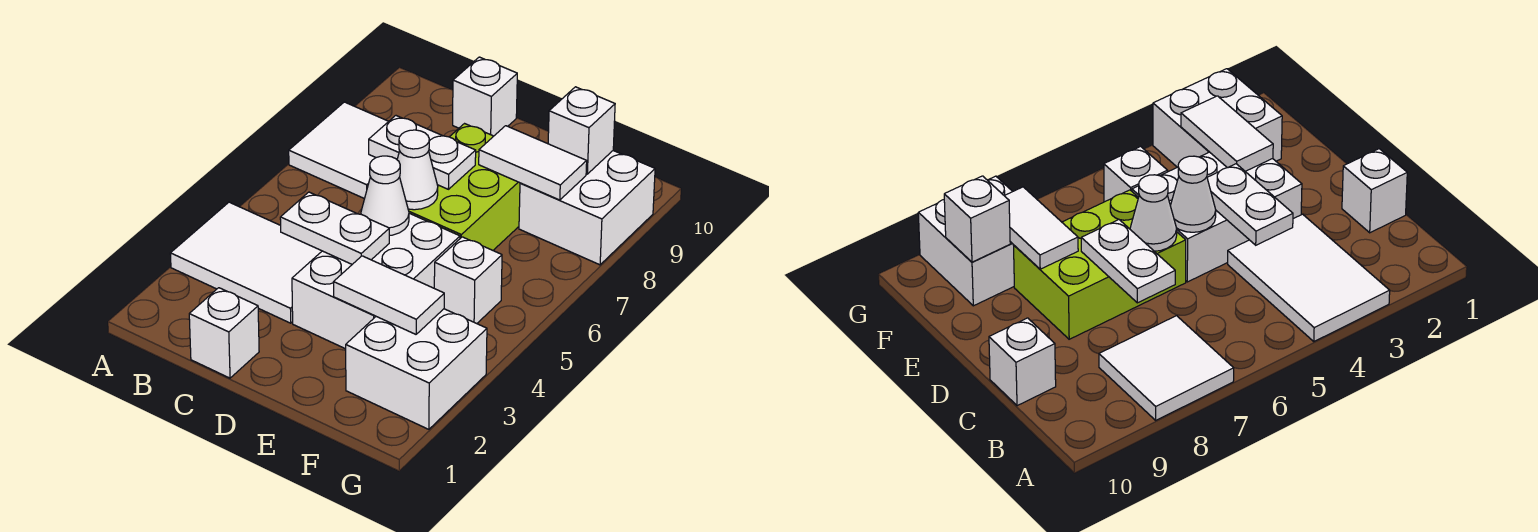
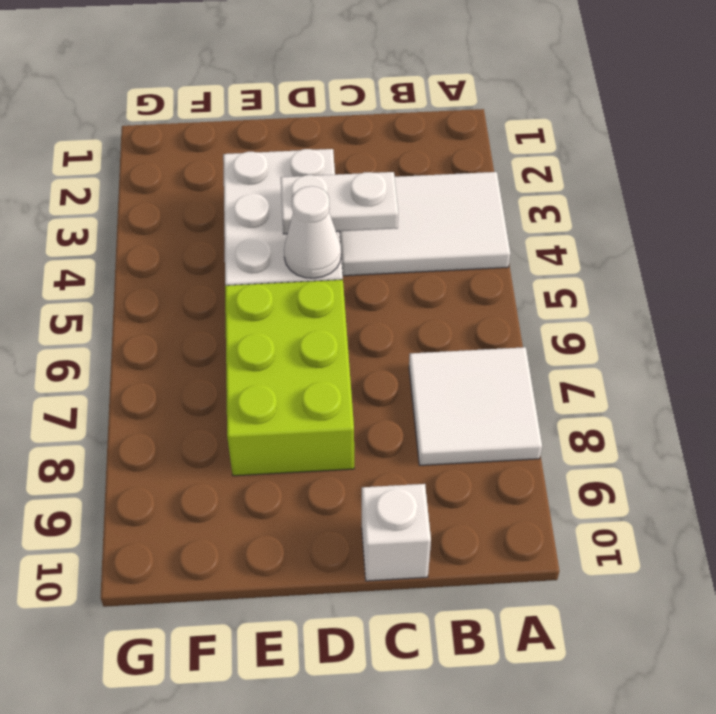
none -> white brick C1 level 1
none -> white brick F2:G3 level 1
none -> white brick F5 level 1

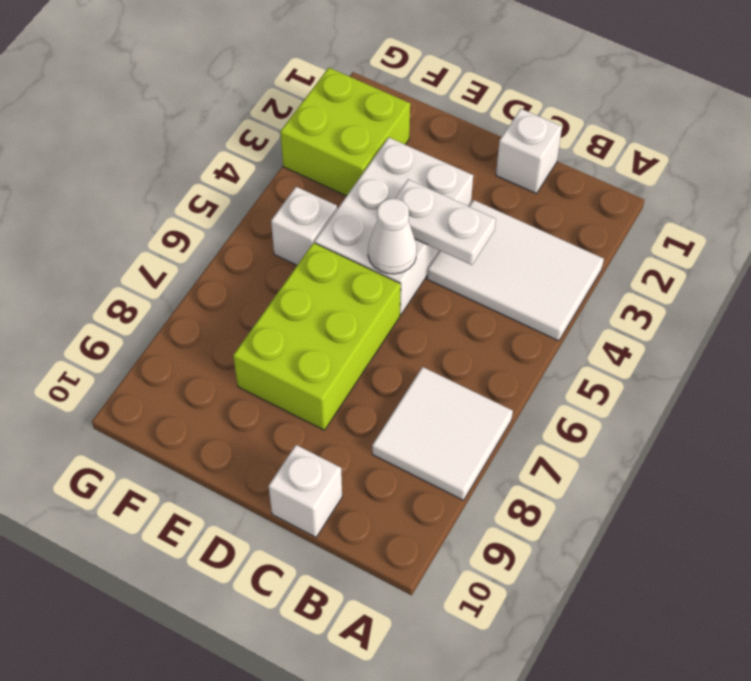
lime brick F2:G3 level 1 -> white brick F2:G3 level 1
none -> white brick F8:G9 level 1
none -> white plate C7:D7 level 2
none -> white cone D6 level 2

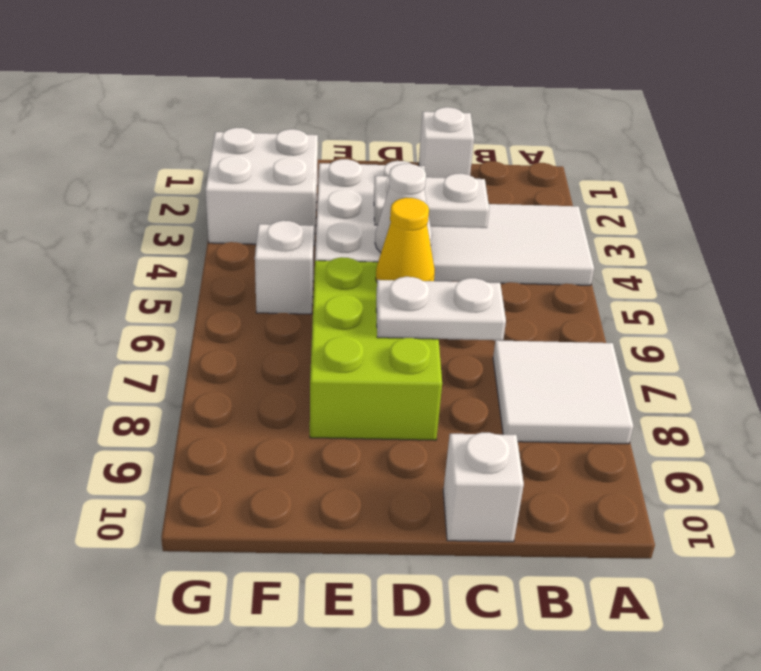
yellow cone D6 level 2 -> white cone D6 level 2
none -> white brick F8:G9 level 1
none -> white tile E3:F3 level 2
none -> white tile E8:F8 level 2

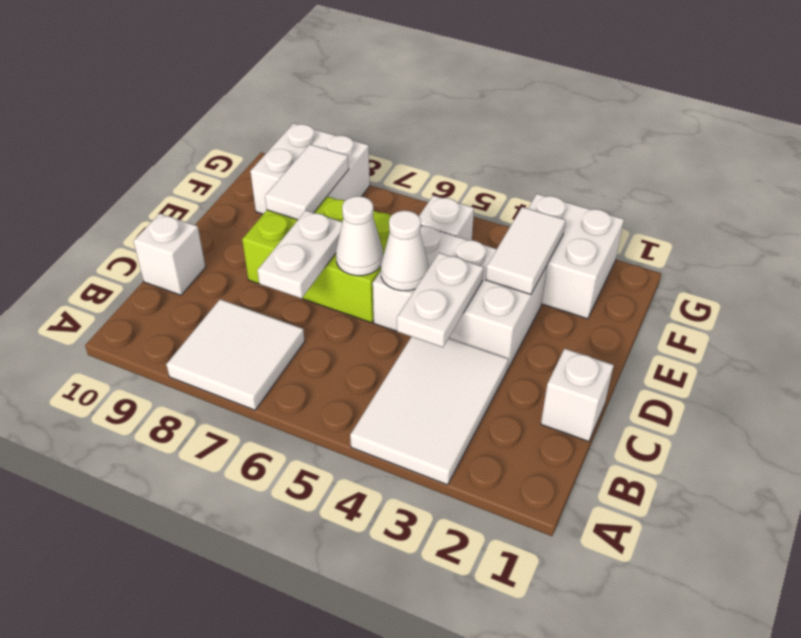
none -> white brick F9 level 2

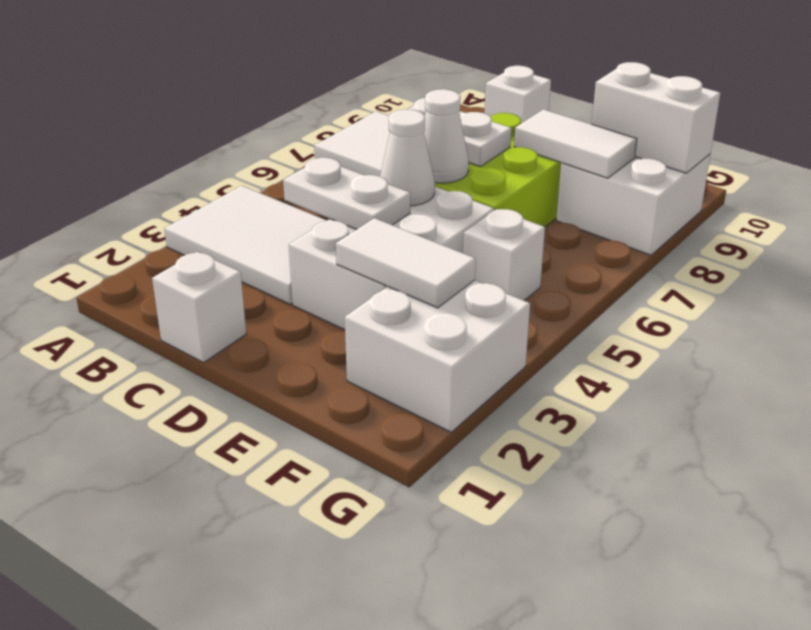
white brick F9:G9 level 2 -> white brick F9 level 2

